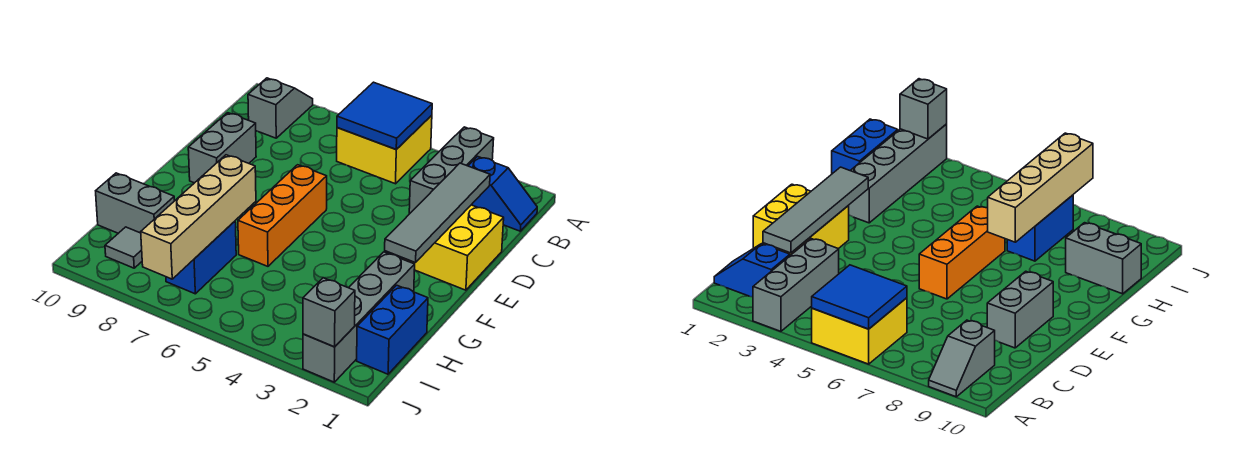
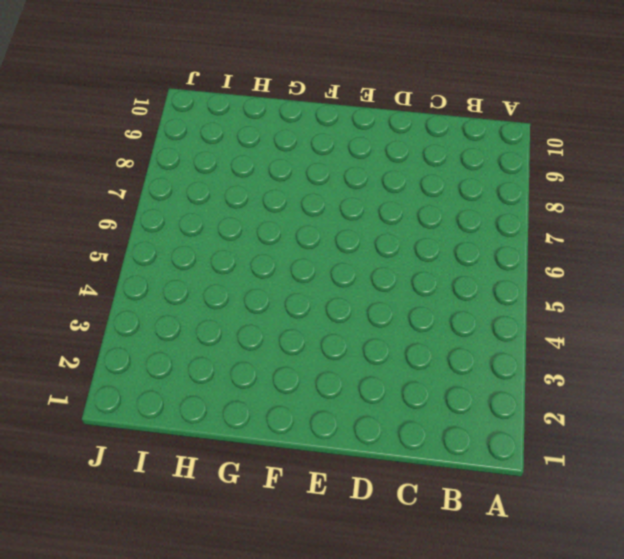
none -> grey brick A3:C3 level 1
none -> yellow brick A5:B6 level 1
none -> grey slope A9:B9 level 1 top B

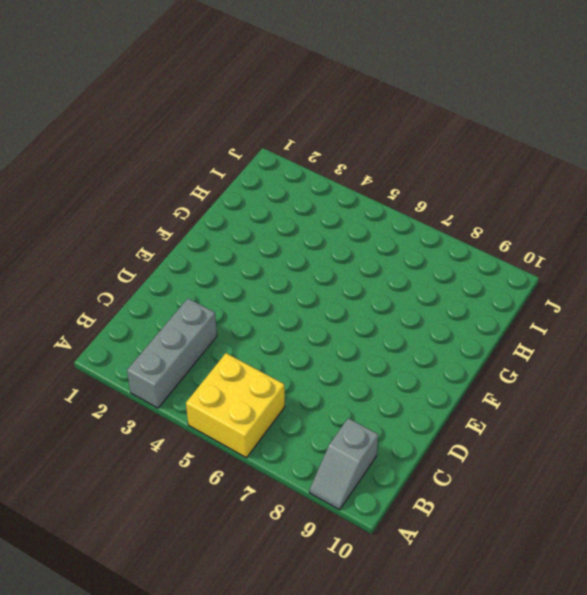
none -> blue slope B1:B2 level 1 top 2
none -> yellow brick D1:E2 level 1
none -> grey brick D9:E9 level 1

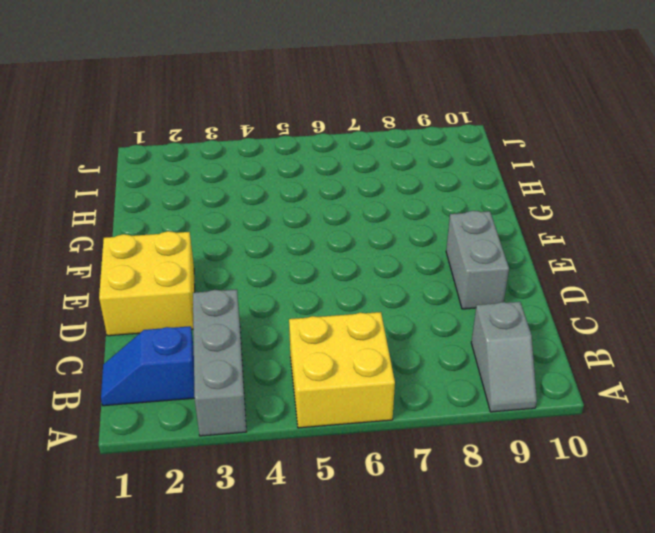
none -> orange brick E6:G6 level 1
none -> grey brick G2:J2 level 1
none -> blue brick H1:I1 level 1

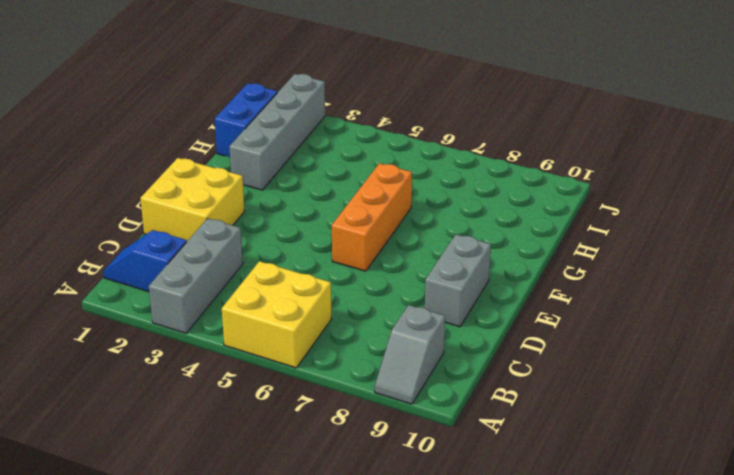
none -> blue brick H7:I7 level 1
none -> grey brick H9:H10 level 1
none -> grey tile I9 level 1

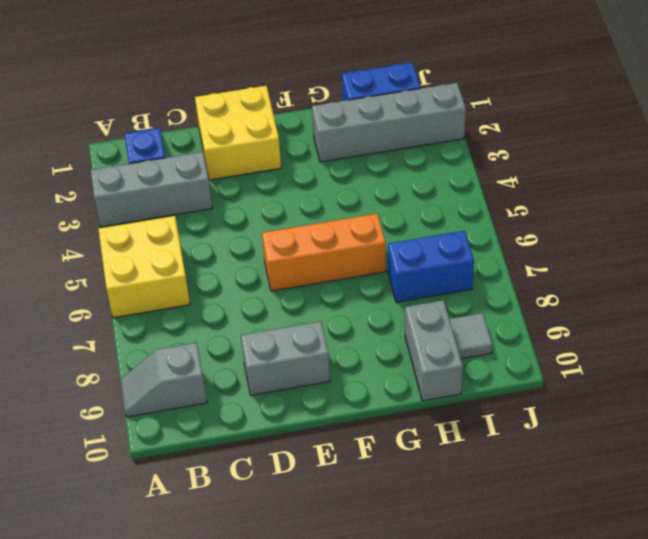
none -> blue tile A5:B6 level 2
none -> grey tile C2:F2 level 2
none -> tan brick G7:J7 level 2

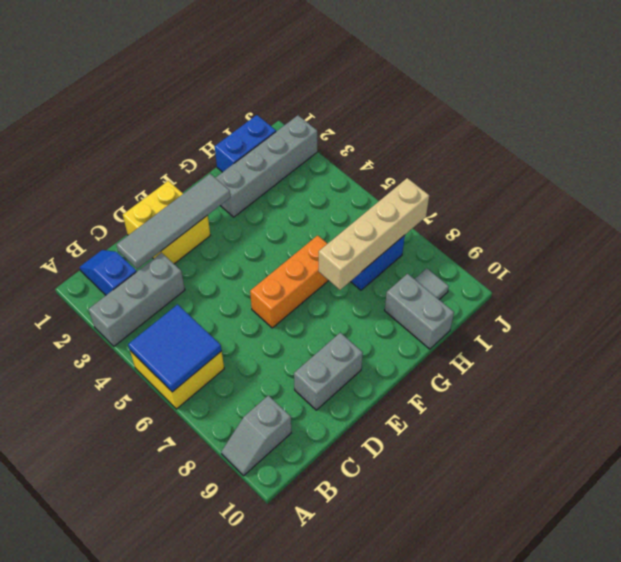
none -> grey brick J2 level 2

